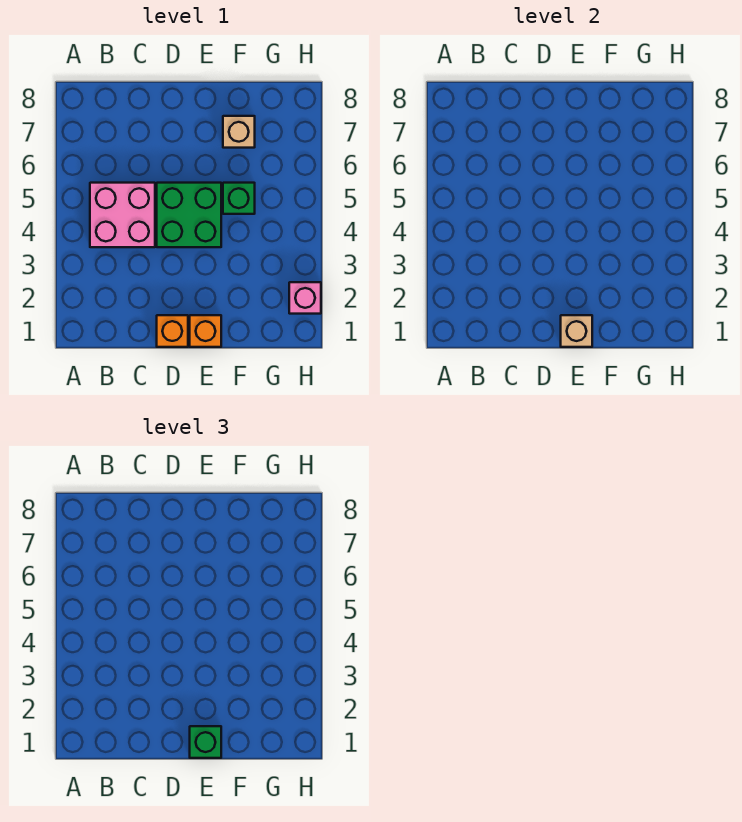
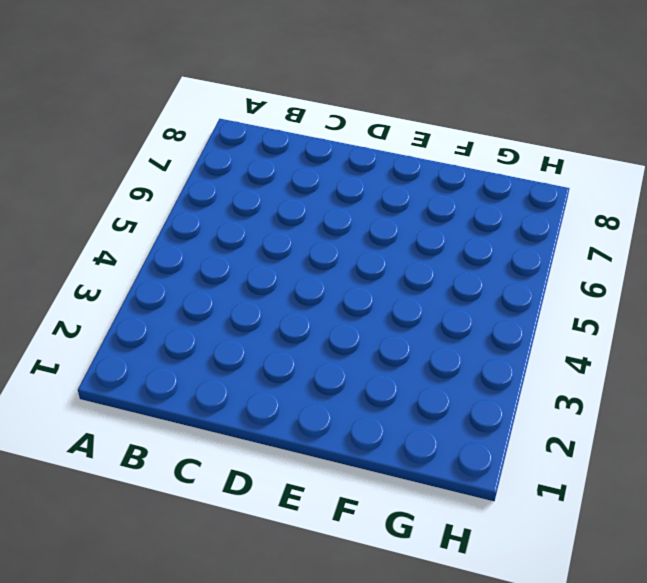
none -> pink brick B4:C5 level 1
none -> orange brick D1 level 1

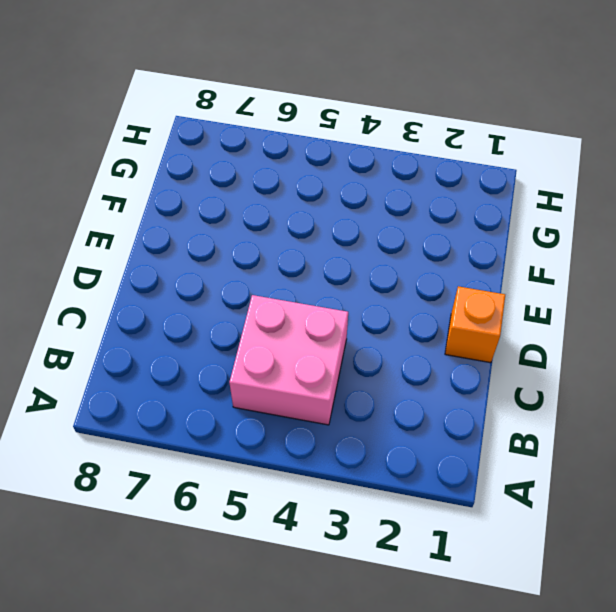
none -> green brick D4:E5 level 1
none -> orange brick E1 level 1

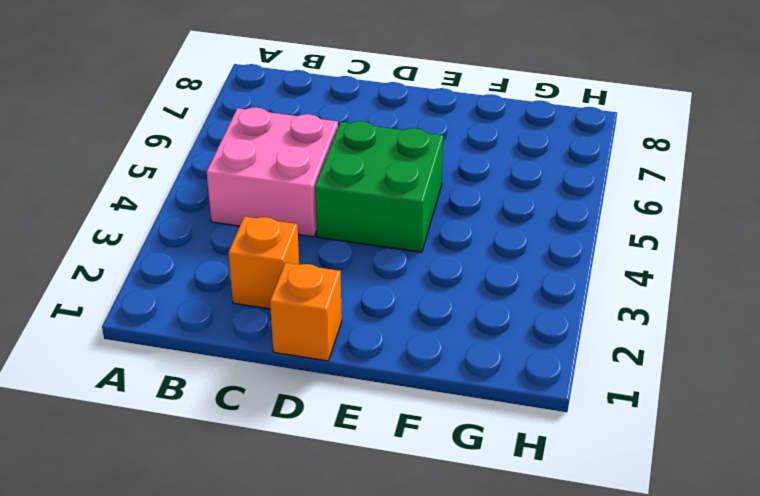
orange brick C2 level 1 -> orange brick E1 level 1
none -> green brick F5 level 1
none -> tan brick F7 level 1

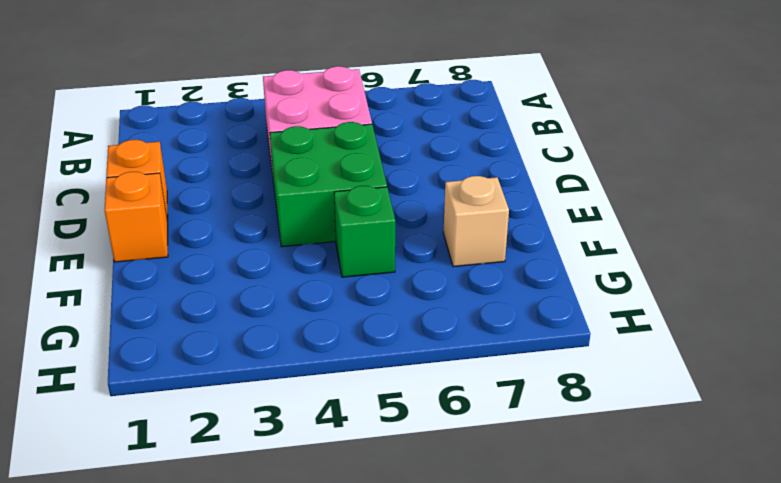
none -> pink brick H2 level 1
none -> tan brick E1 level 2

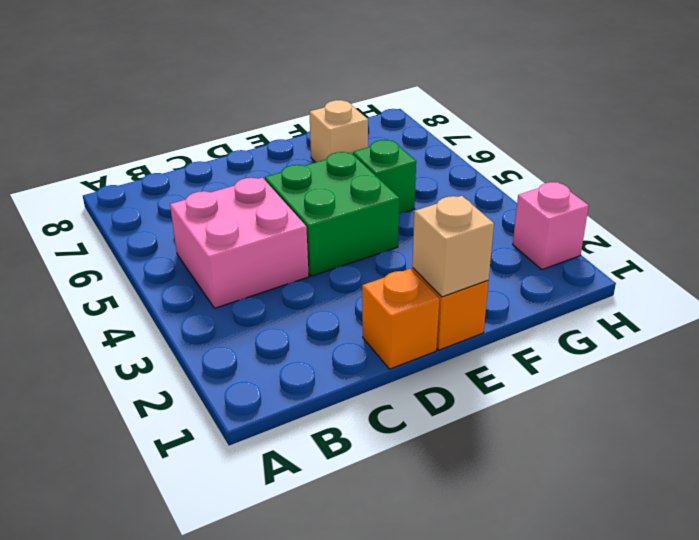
none -> green brick E1 level 3

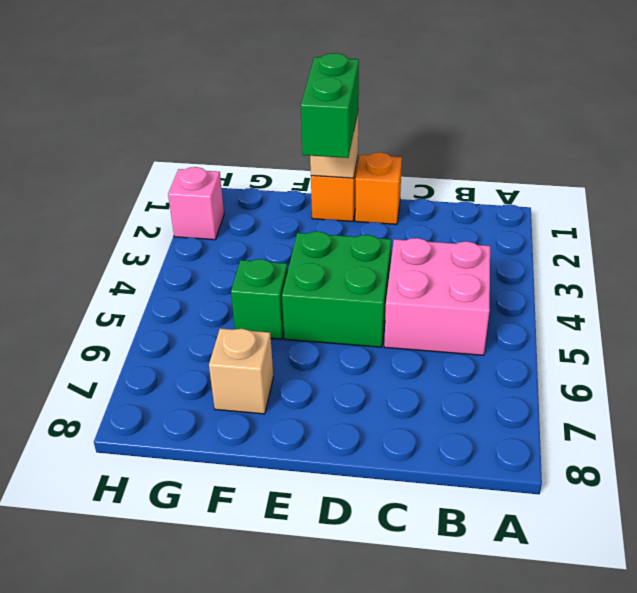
green brick E1:E2 level 3 -> green brick E1 level 3

